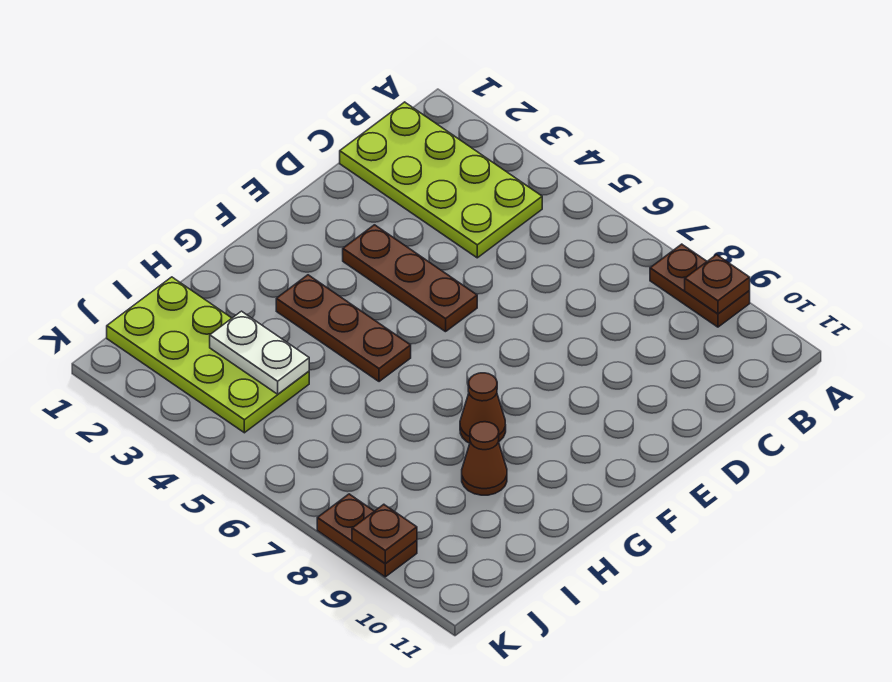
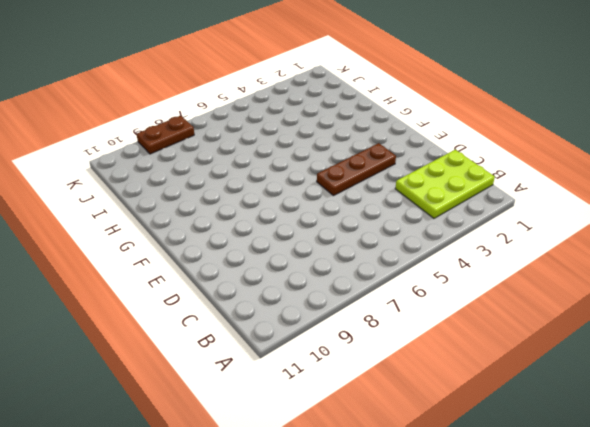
lime plate B1:C3 level 1 -> lime plate B1:C4 level 1
none -> brown plate A8:A9 level 1
none -> brown plate G3:G5 level 1

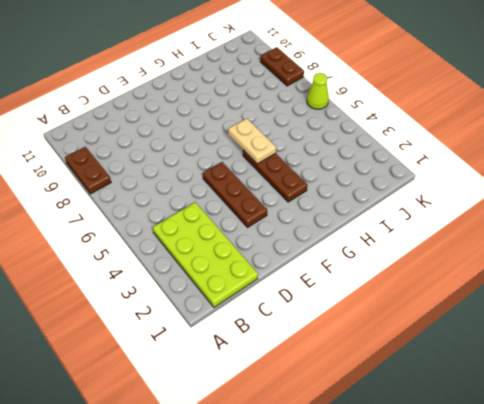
tan plate G5:G6 level 2 -> none
lime cone K6 level 1 -> none
none -> brown cone G8 level 1
none -> brown cone H9 level 1

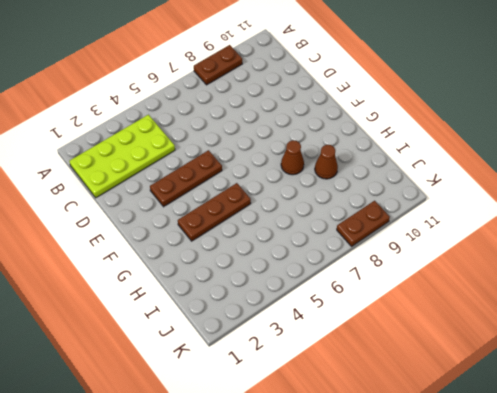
none -> lime plate I1:J4 level 1
none -> brown plate A9 level 2

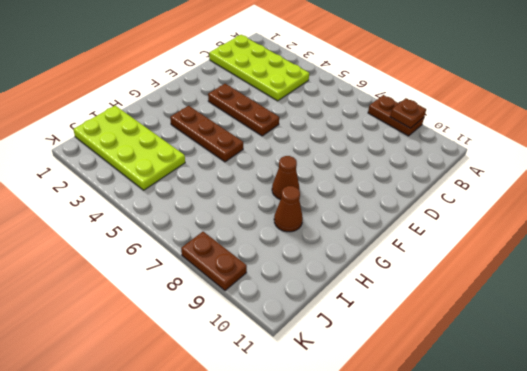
none -> white plate I3:I4 level 2
none -> brown plate K9 level 2

